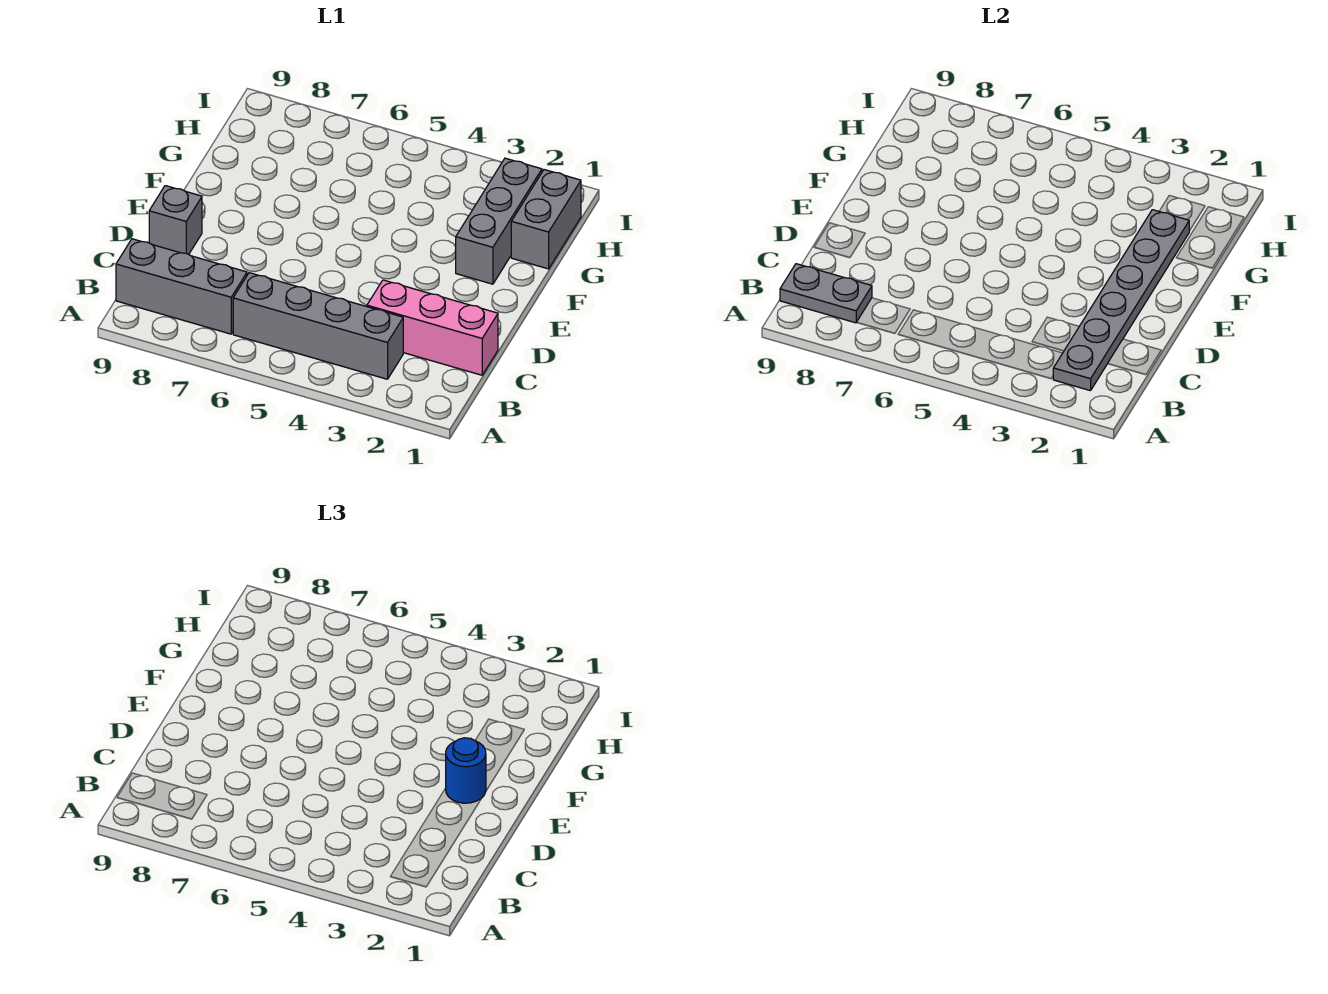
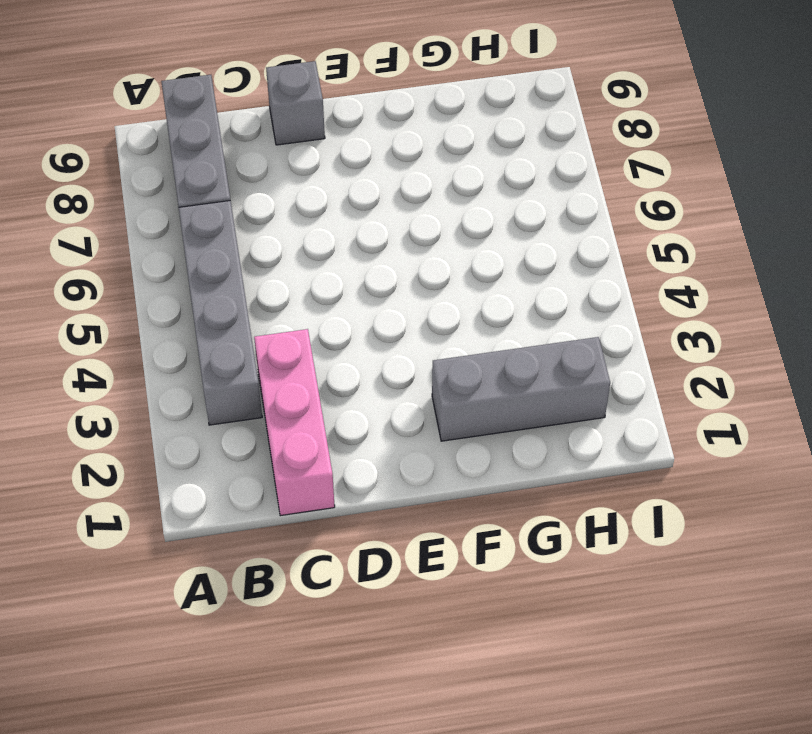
none -> grey brick G1:H1 level 1
none -> grey plate B2:G2 level 2

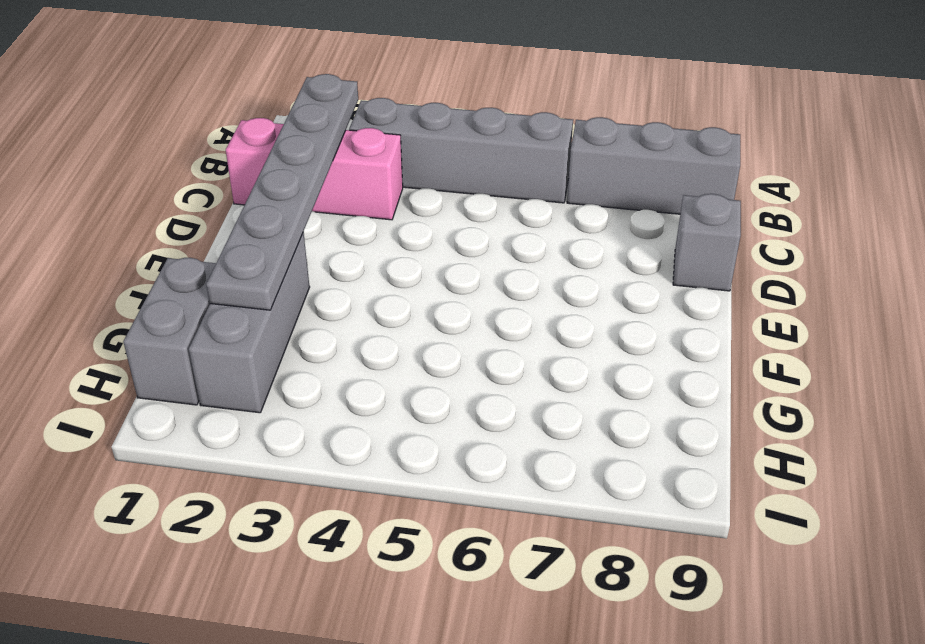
none -> grey plate B8:B9 level 2
none -> blue round brick E2 level 3

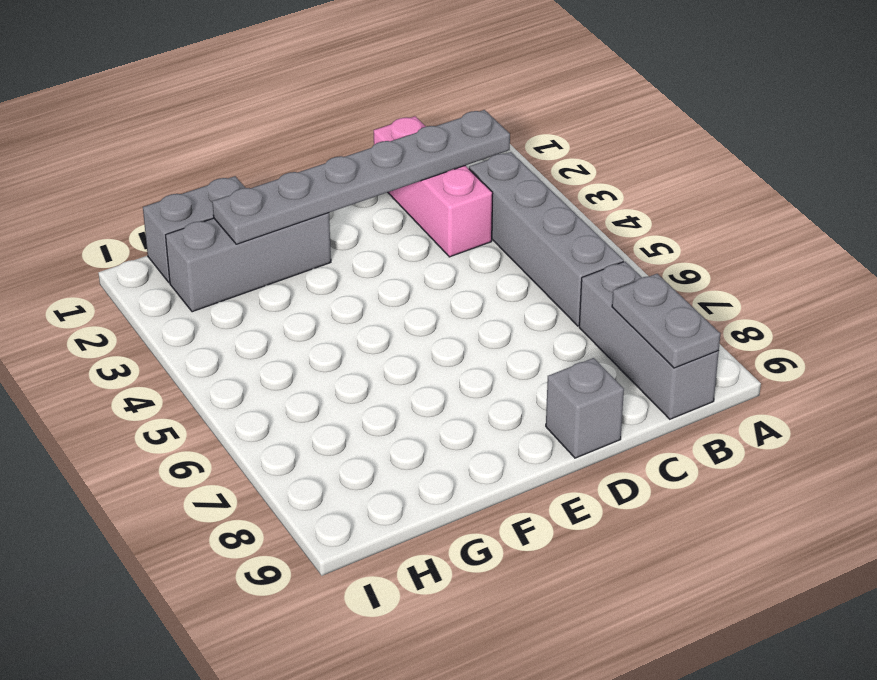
none -> blue round brick E2 level 3

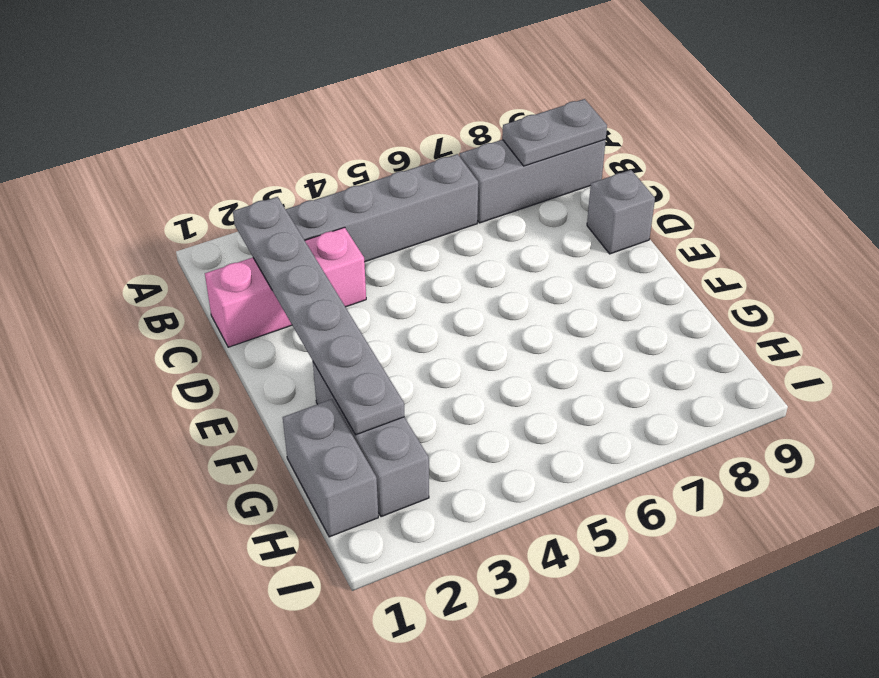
none -> blue round brick E2 level 3

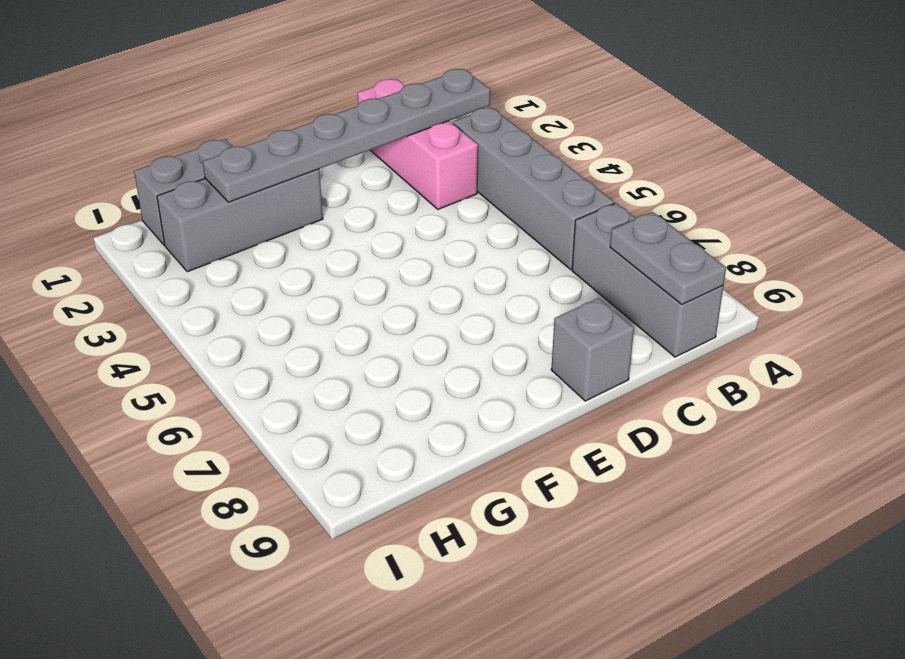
none -> blue round brick E2 level 3

